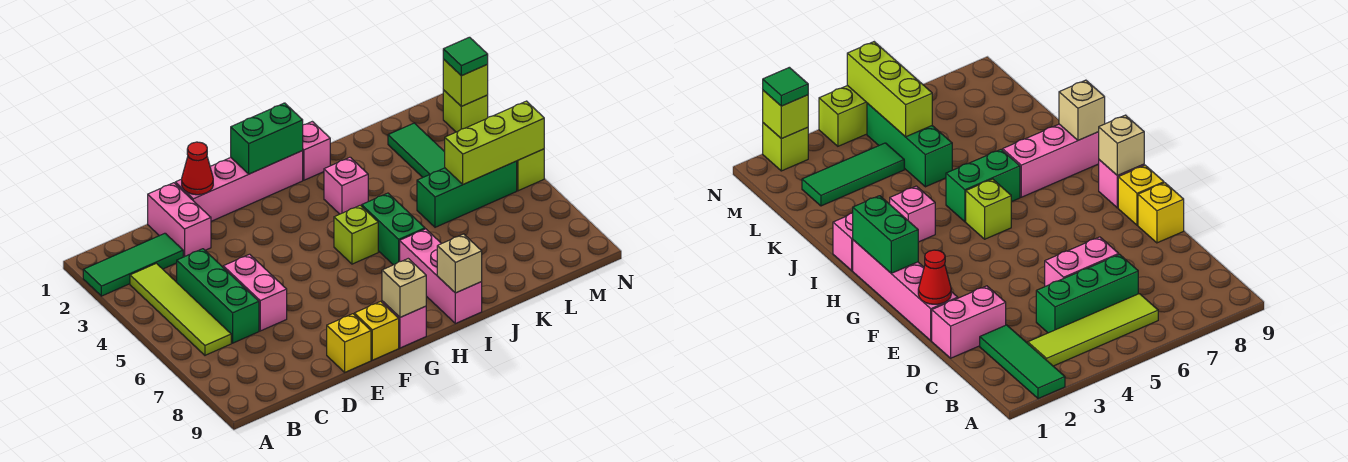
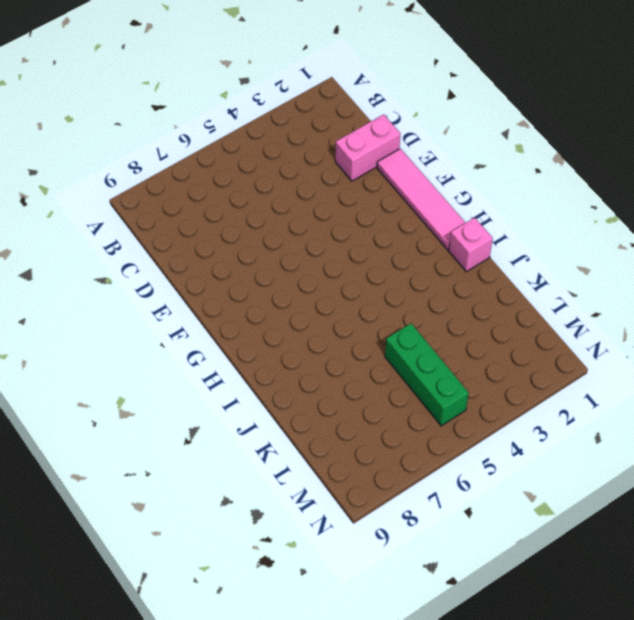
pink tile E1:H1 level 1 -> pink brick E1:H1 level 1
none -> green tile A2:C2 level 1
none -> lime tile B3:B6 level 1
none -> green brick C4:C6 level 1

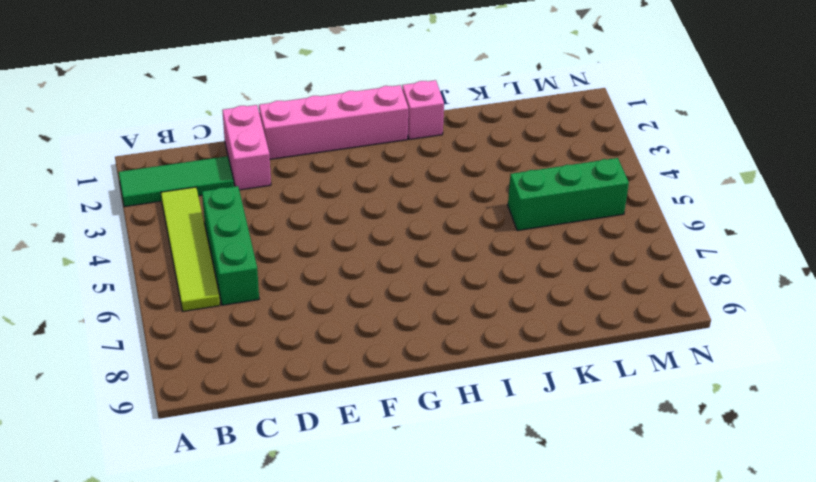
none -> pink brick D5:D6 level 1
none -> yellow brick E9 level 1
none -> yellow brick F9 level 1

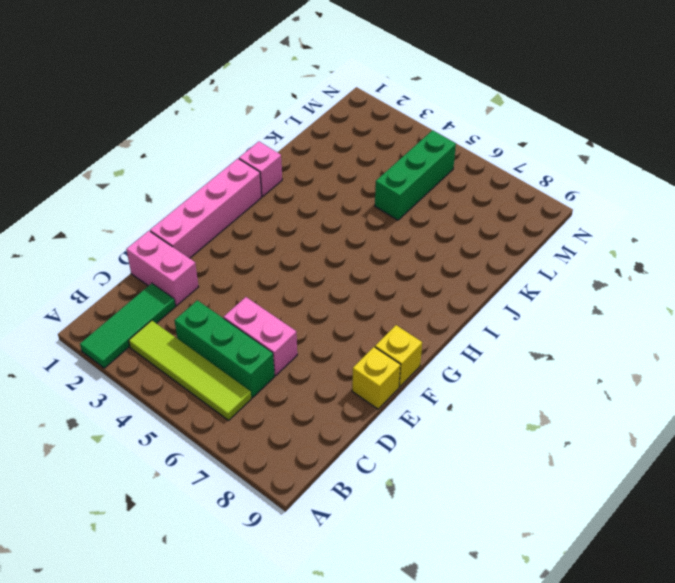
none -> pink brick G9 level 1
none -> lime brick H5 level 1
none -> pink brick I3 level 1

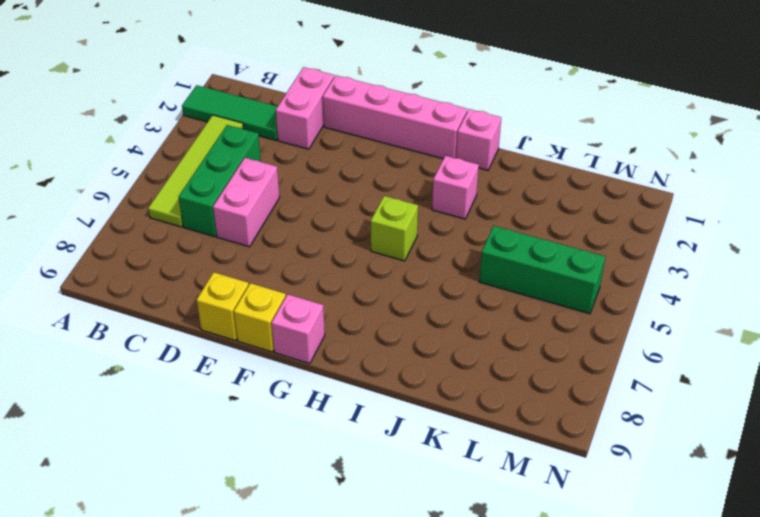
none -> green brick I5:I6 level 1
none -> pink brick I7:I9 level 1
none -> green tile L2:L4 level 1

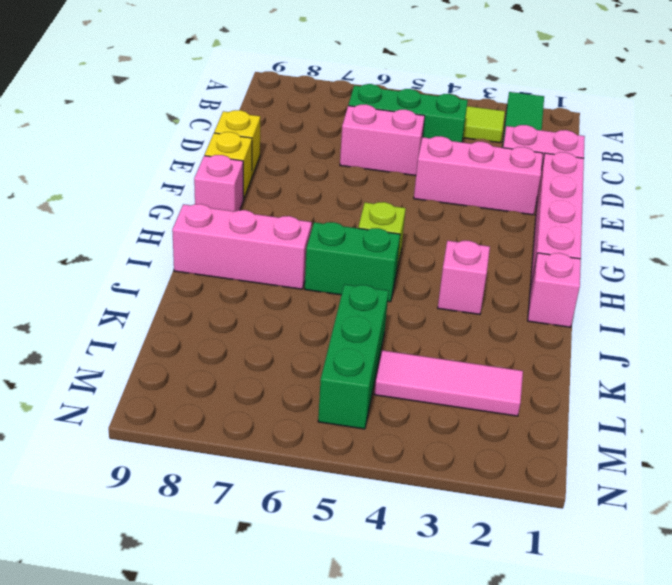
pink brick E2:E4 level 1 -> none
pink tile L2:L4 level 1 -> green tile L2:L4 level 1
none -> lime brick N2 level 1
none -> lime brick N4:N5 level 1
none -> red cone E1 level 2

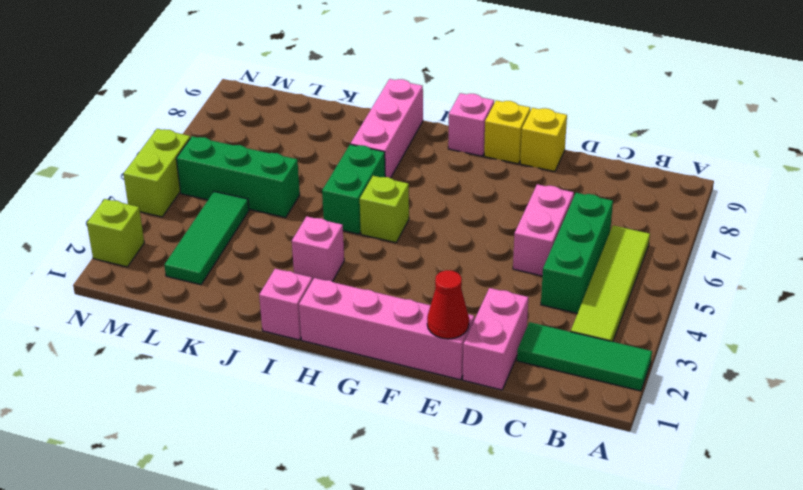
none -> green brick G1:H1 level 2
none -> tan brick G9 level 2
none -> tan brick I9 level 2

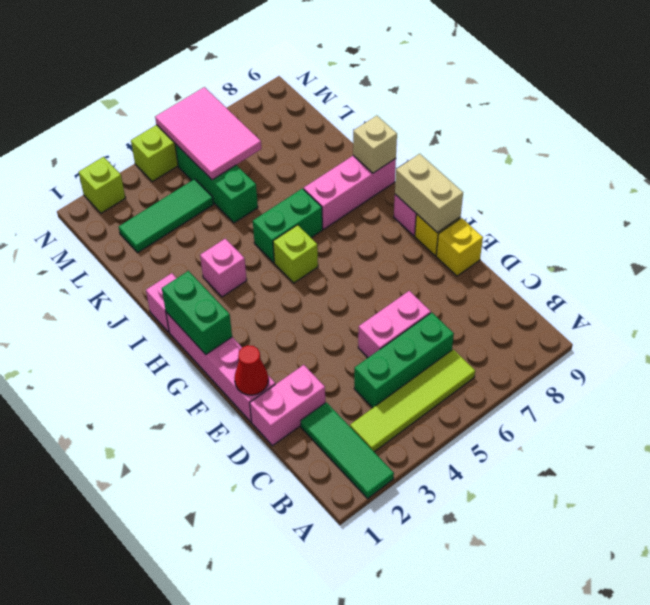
tan brick F9:G9 level 2 -> tan brick G9 level 2
pink tile L5:N6 level 2 -> lime brick L5:N5 level 2
none -> lime brick N2 level 2
none -> green tile N2 level 3

